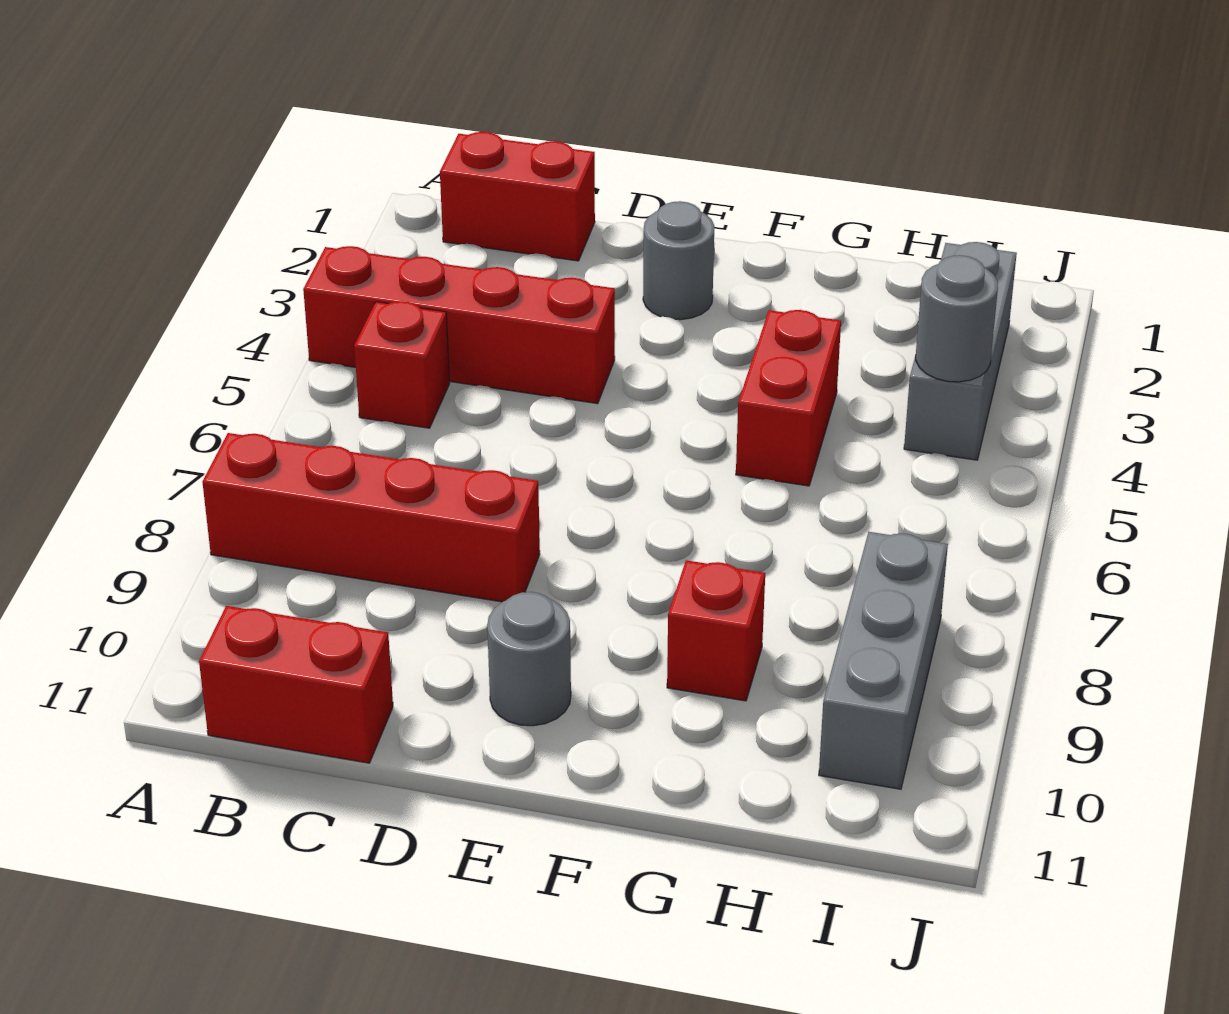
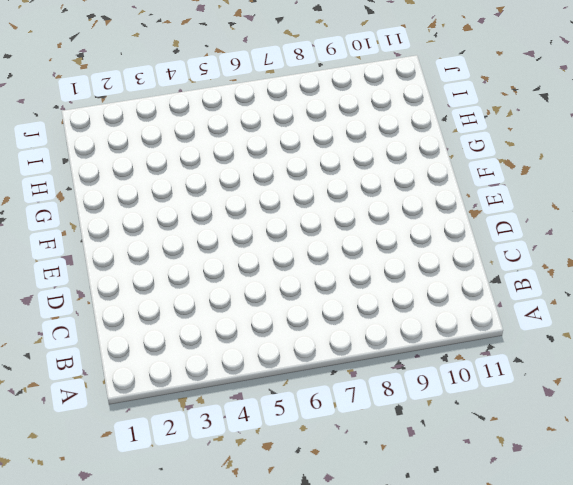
none -> red brick A4:D4 level 1
none -> red brick A8:D8 level 1
none -> red brick B1:C1 level 1

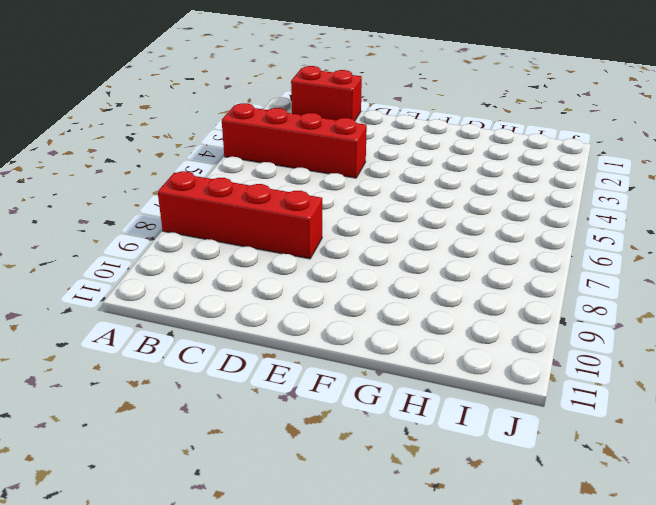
none -> red brick B5 level 1
none -> red brick B11:C11 level 1
none -> grey round brick E2 level 1

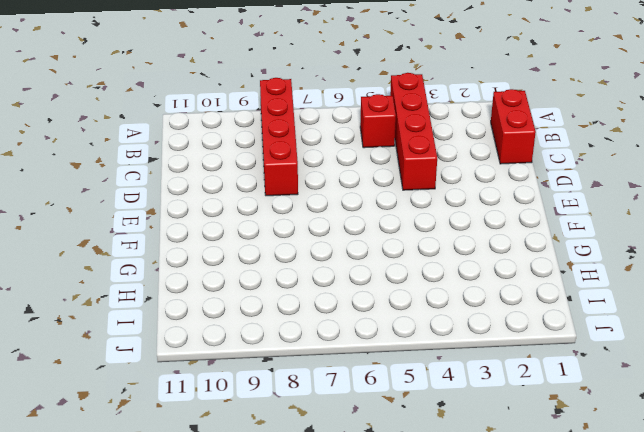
none -> red brick B11:C11 level 1
none -> grey round brick E2 level 1
none -> grey round brick E10 level 1

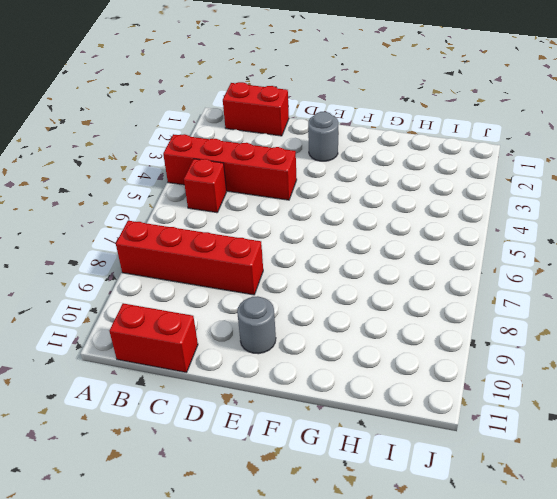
none -> red brick G4:G5 level 1
none -> red brick G9 level 1
none -> grey brick I2:I4 level 1

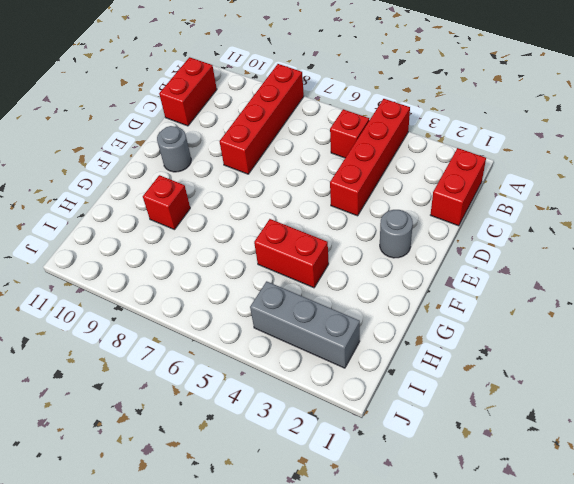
none -> grey brick I8:I10 level 1
none -> grey round brick I4 level 2

